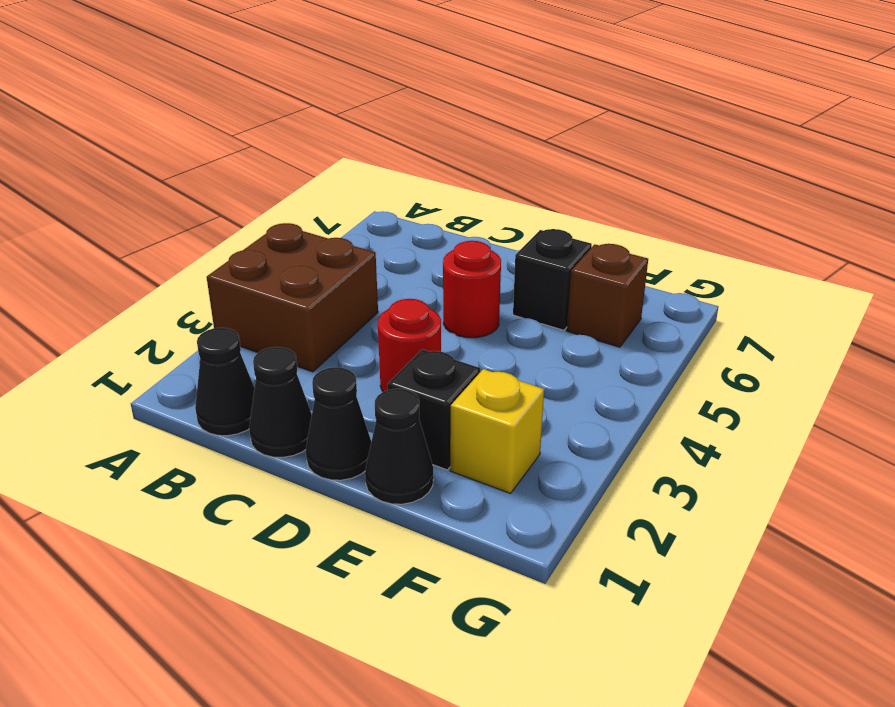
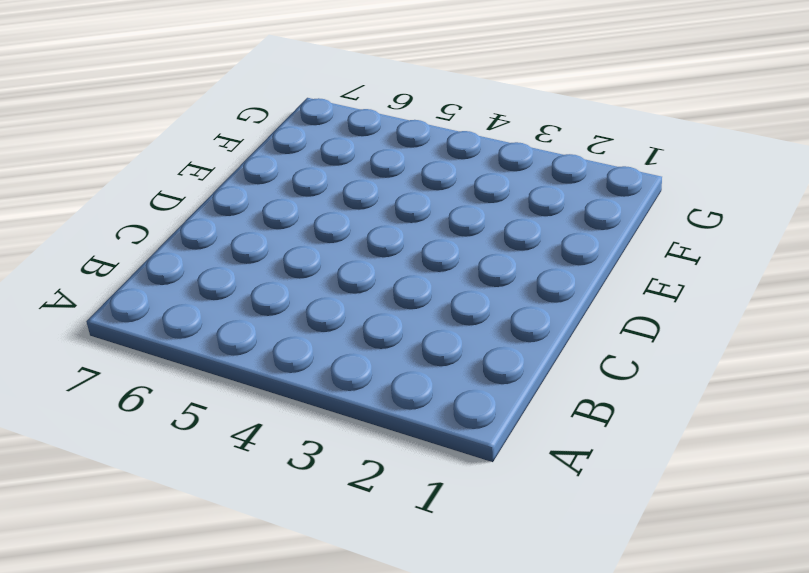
none -> brown brick A3:B4 level 1
none -> black cone B1 level 1

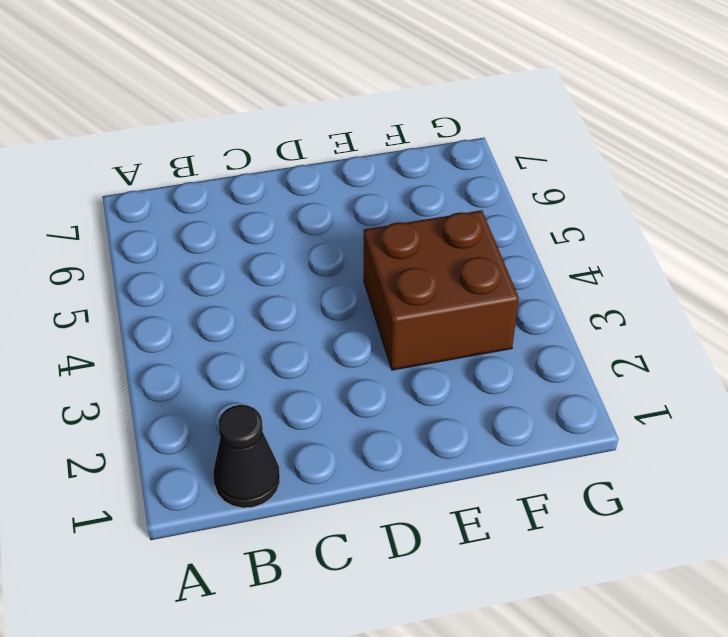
brown brick E3:F4 level 1 -> brown brick A3:B4 level 1
none -> black cone C1 level 1
none -> black cone D1 level 1

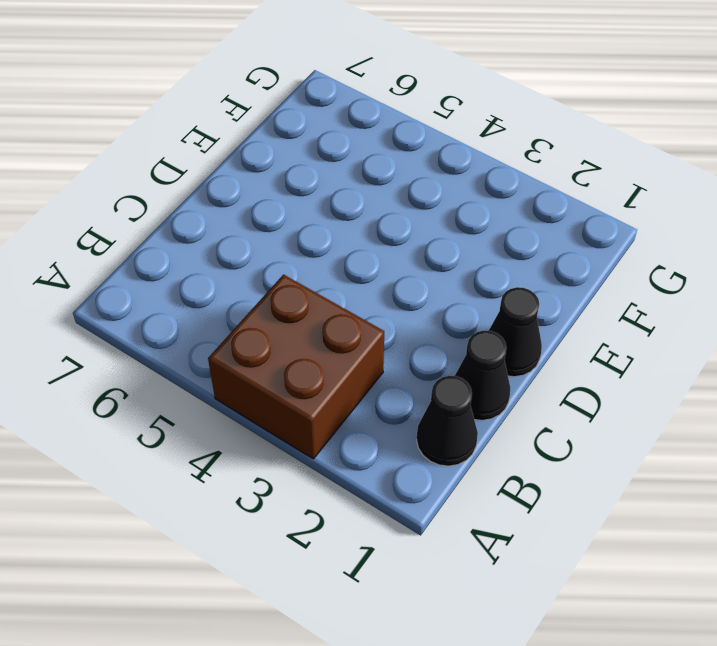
none -> red round brick D3 level 1
none -> red round brick D5 level 1

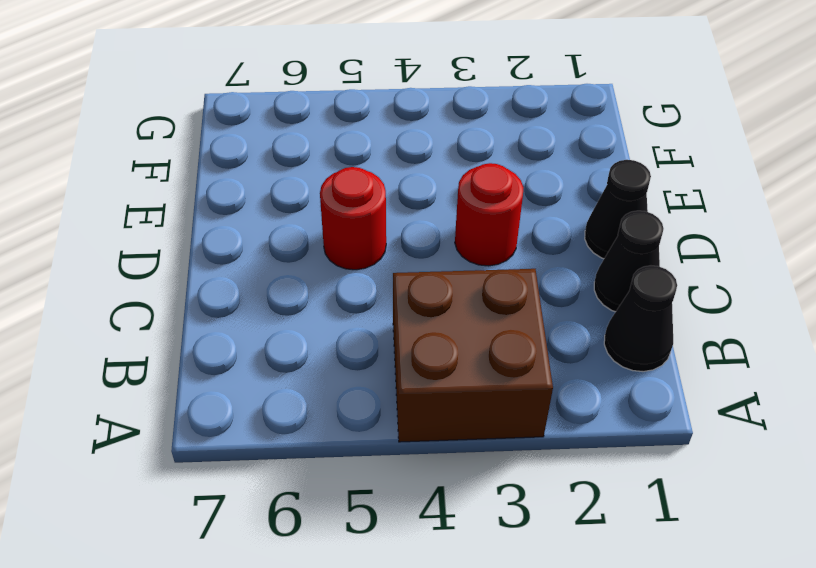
none -> black cone E1 level 1
none -> black brick E2 level 1

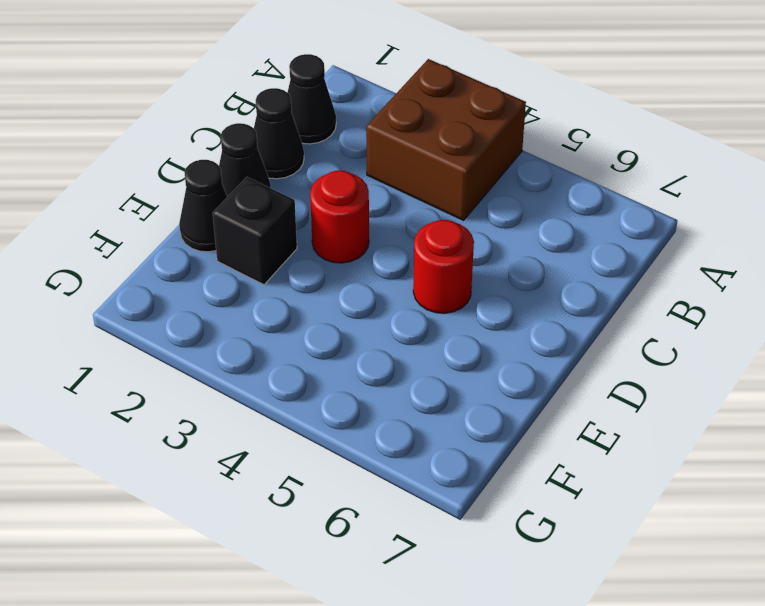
none -> black brick E6 level 1
none -> yellow brick F2 level 1

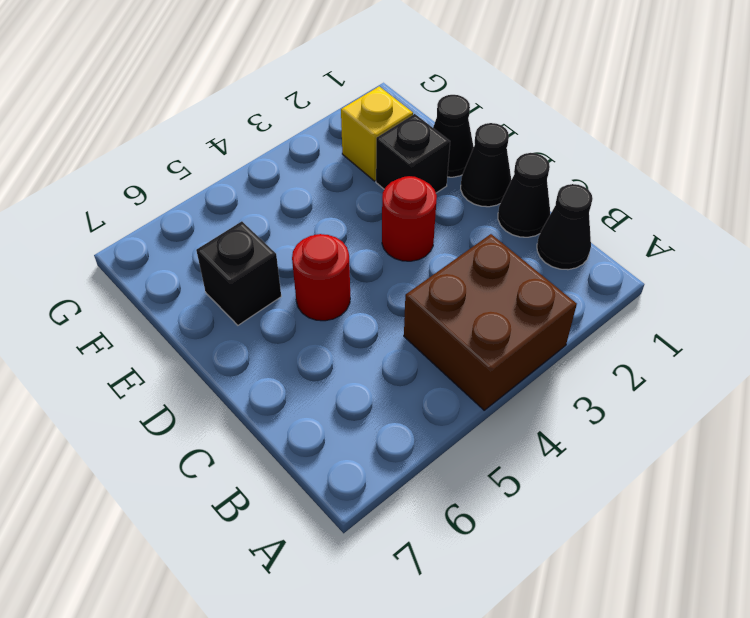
none -> brown brick F6 level 1

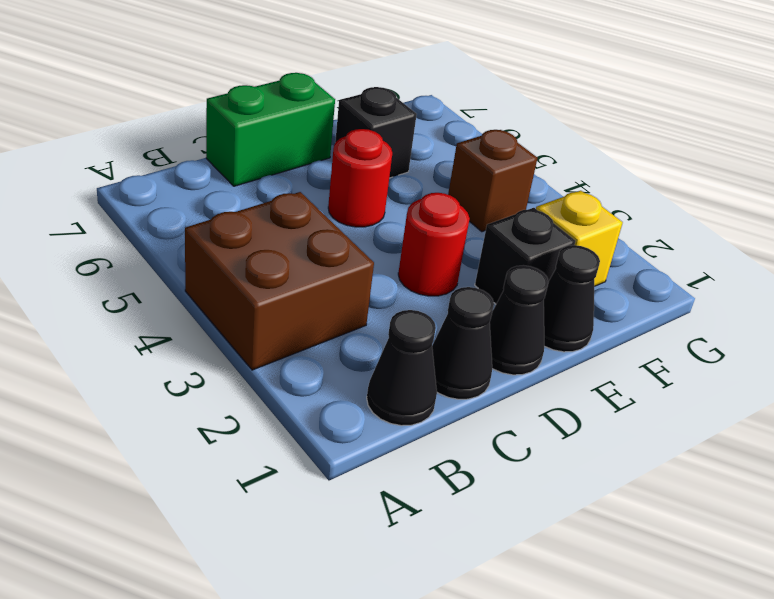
green brick C7:D7 level 1 -> none
brown brick F4 level 1 -> brown brick F6 level 1

